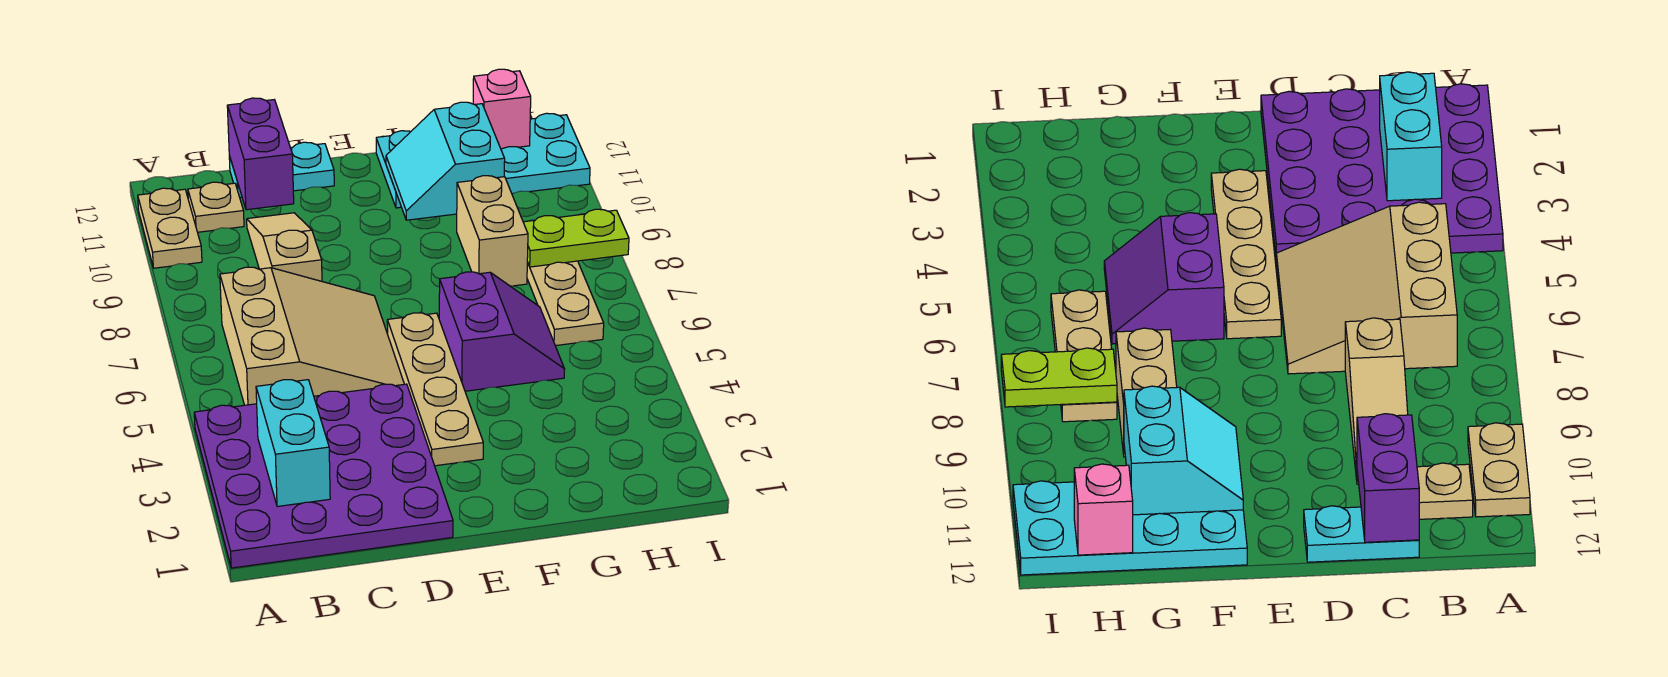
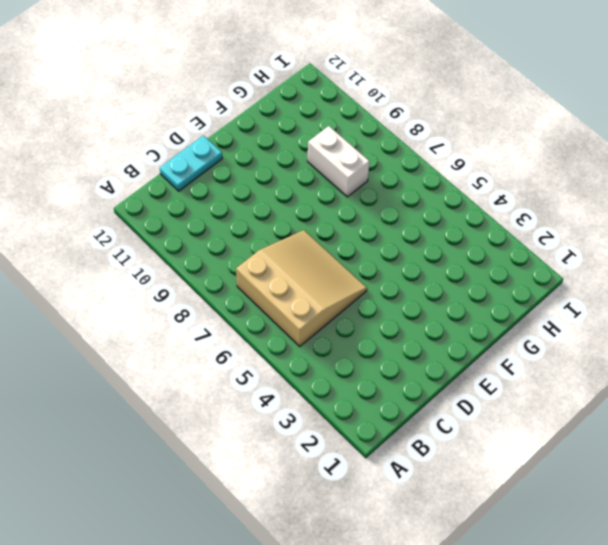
white brick G8:G9 level 1 -> tan brick G8:G9 level 1
none -> purple plate A1:D4 level 1
none -> tan plate A10:A11 level 1
none -> tan plate B11 level 1

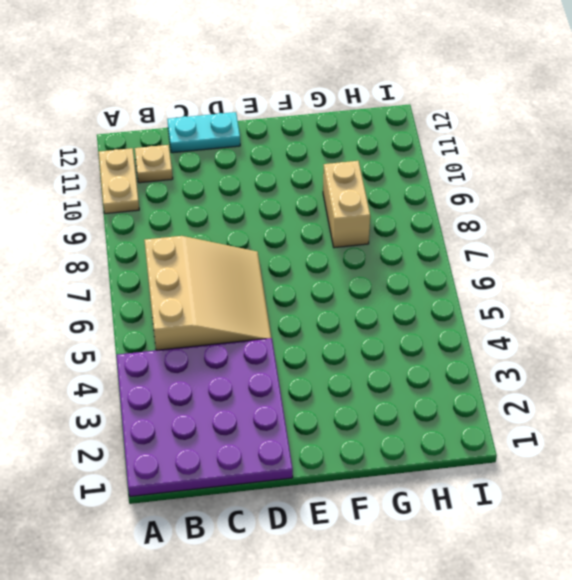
none -> tan slope C8:C10 level 1 top 8
none -> tan plate E3:E6 level 1
none -> purple slope F5:G6 level 1 top F

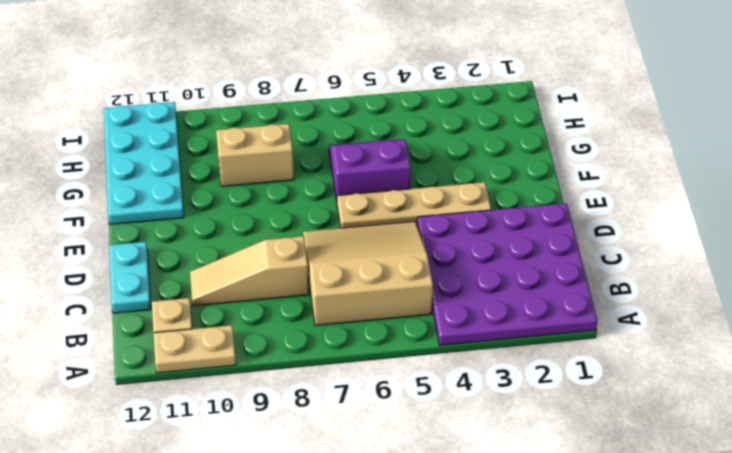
none -> tan plate H6:H8 level 1
none -> cyan brick B2:B3 level 2
none -> purple brick C11:C12 level 2

